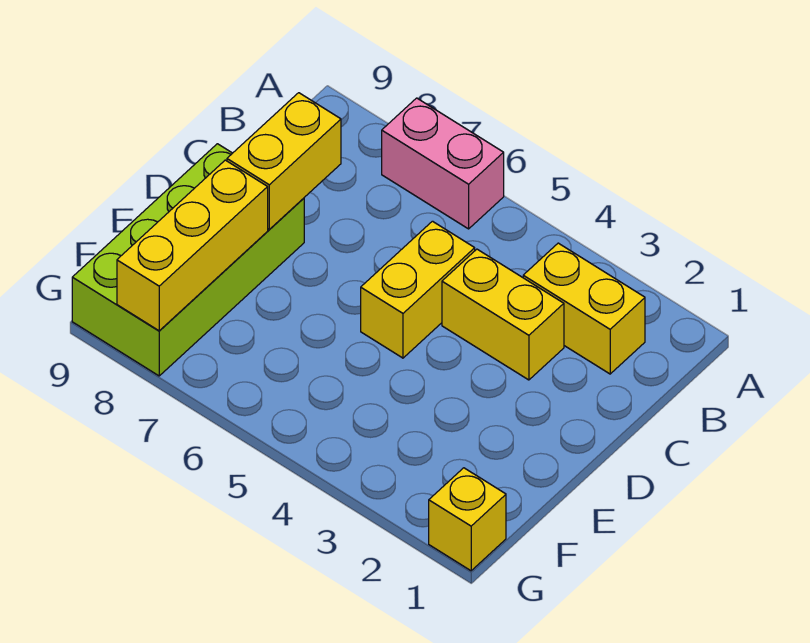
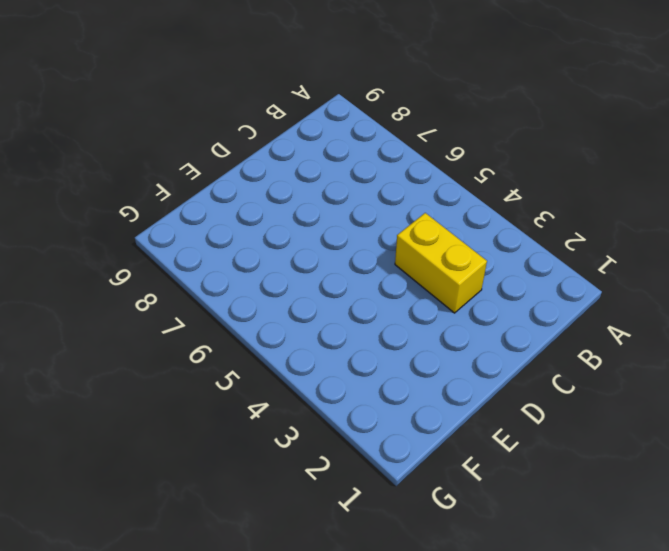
none -> pink brick A6:A7 level 1
none -> yellow brick B2:B3 level 1

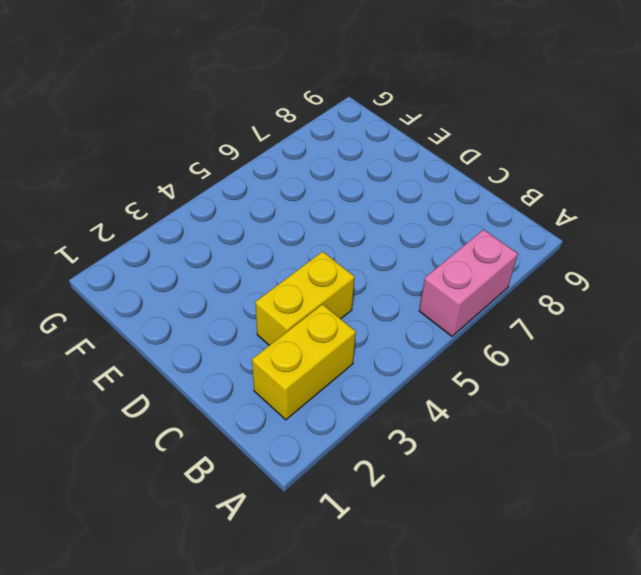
none -> yellow brick C5:D5 level 1
none -> lime brick D8:G9 level 1

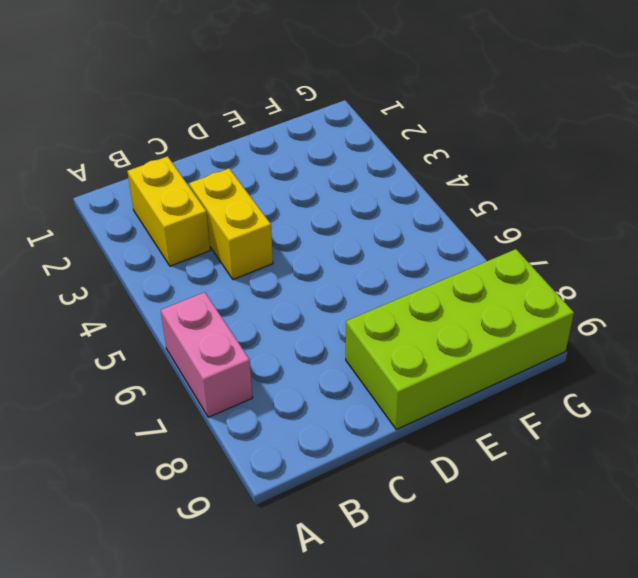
none -> yellow brick C5:D5 level 1
none -> yellow brick G1 level 1

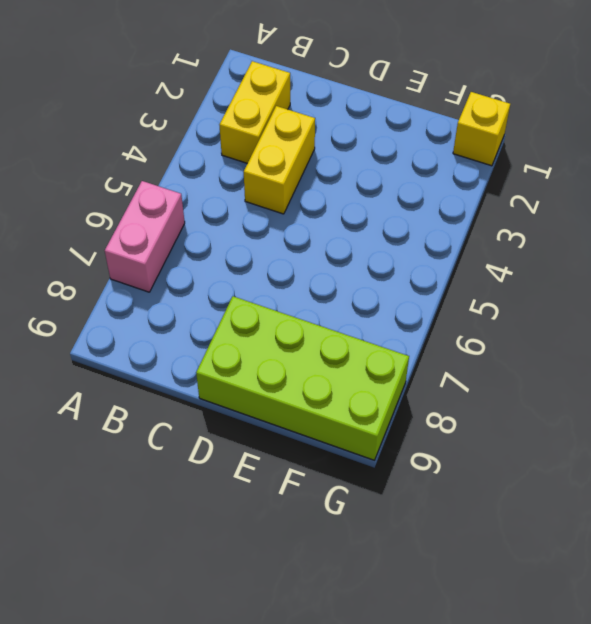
none -> yellow brick C5:D5 level 1
none -> yellow brick C8:D8 level 2

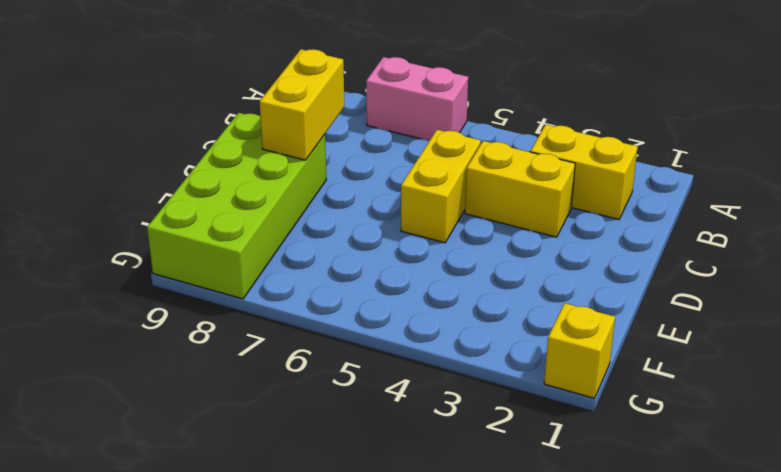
none -> yellow brick E8:G8 level 2

